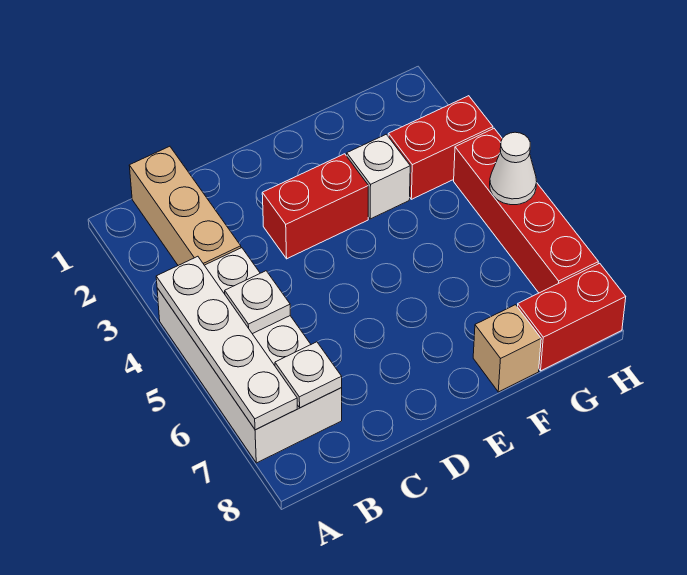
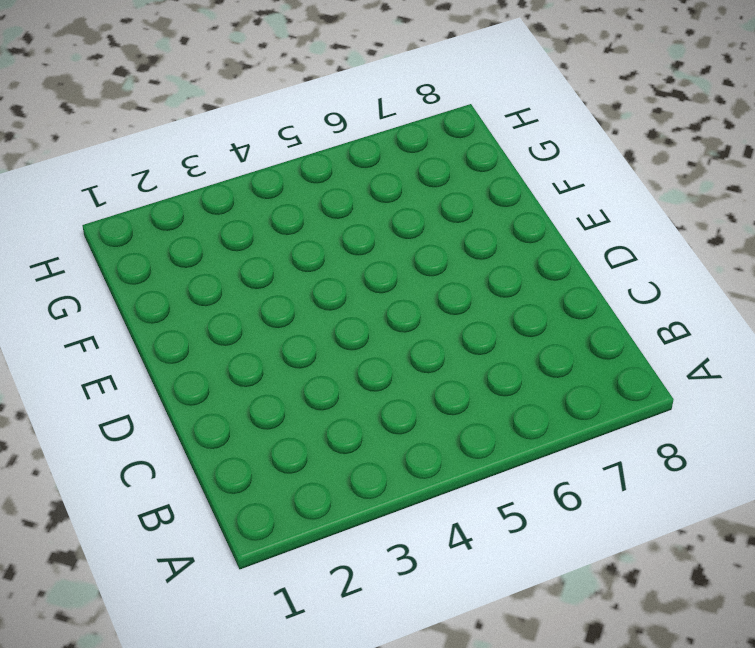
none -> white brick A4:B7 level 1
none -> tan brick B1:B3 level 1
none -> red brick D3:E3 level 1

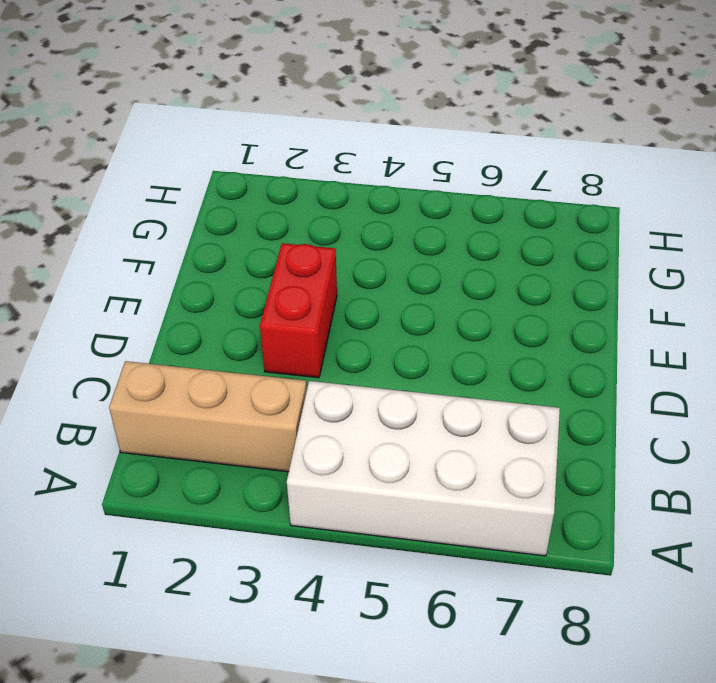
none -> white brick F3 level 1
none -> tan brick F8 level 1
none -> red brick G3:H3 level 1

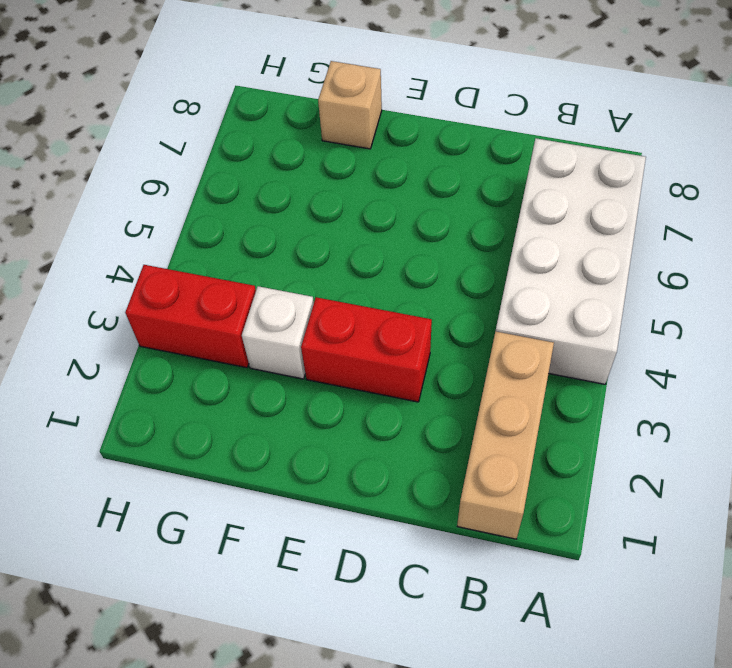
none -> red brick G8:H8 level 1
none -> red brick H4:H7 level 1
none -> white plate A4:A7 level 2

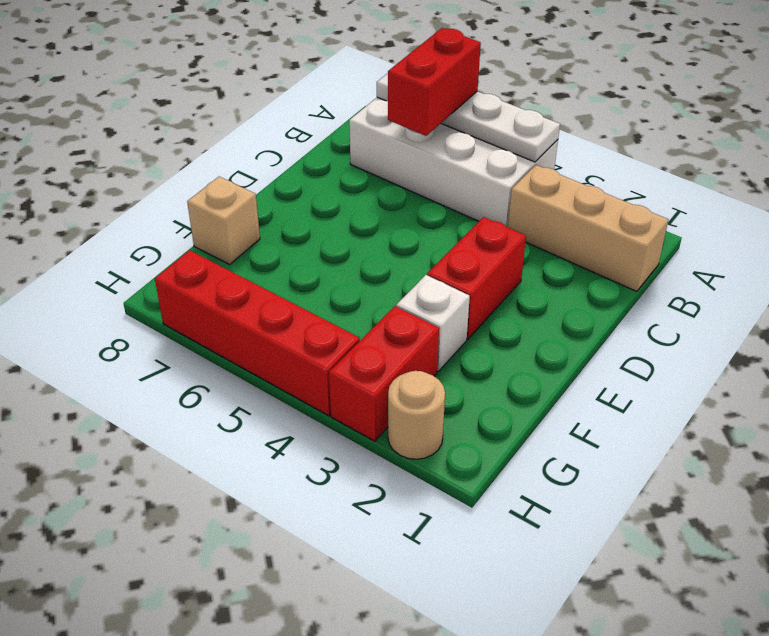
red brick A6:B6 level 3 -> red brick G8:H8 level 1
tan round brick H2 level 1 -> none
none -> white plate B5 level 2
none -> white plate B7 level 2
none -> white cone H5 level 2

